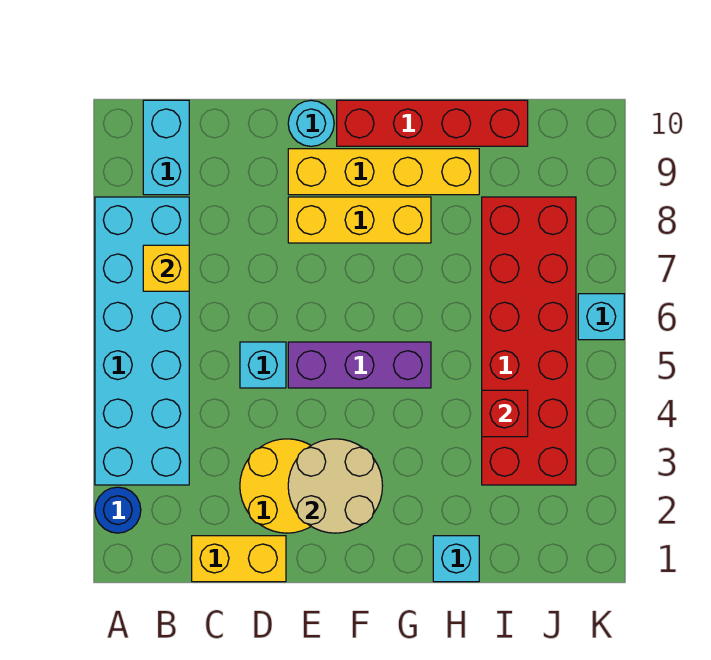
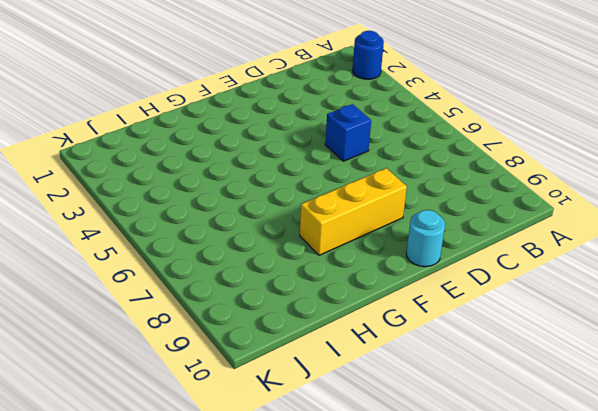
blue brick D5 level 1 -> cyan brick D5 level 1
none -> cyan brick A3:B8 level 1
none -> cyan brick B9:B10 level 1
none -> yellow brick C1:D1 level 1

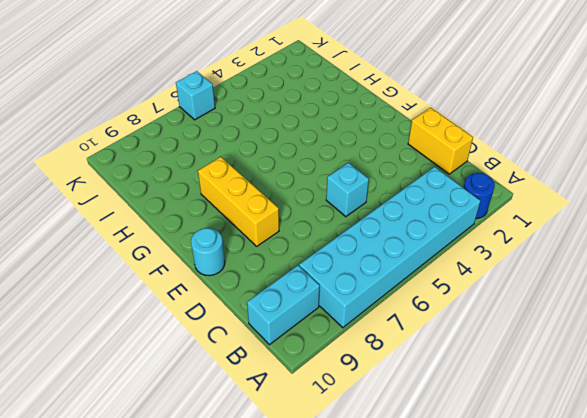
none -> yellow round brick D2:E3 level 1
none -> purple brick E5:G5 level 1
none -> yellow brick E9:H9 level 1

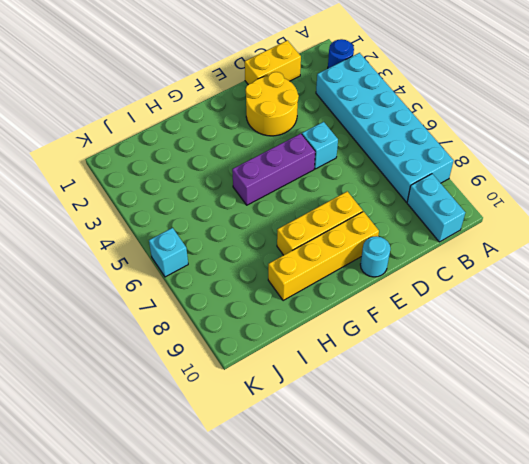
none -> red brick F10:I10 level 1
none -> cyan brick H1 level 1
none -> red brick I3:J8 level 1

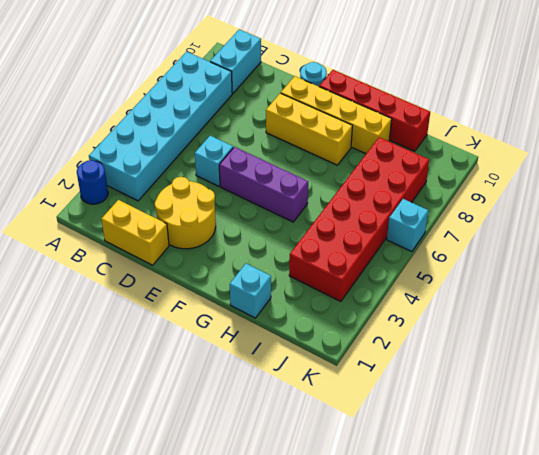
none -> yellow brick B7 level 2
none -> tan round brick E2:F3 level 2
none -> red brick I4 level 2

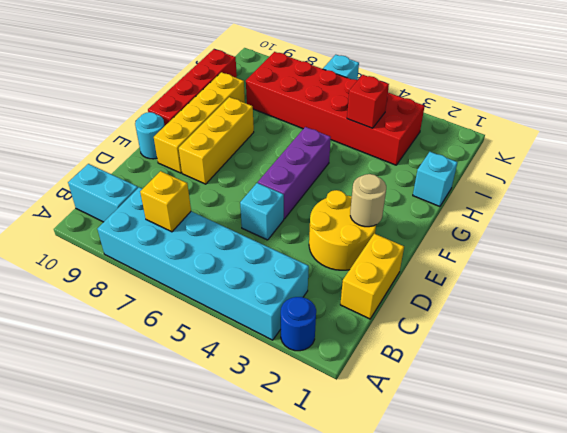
tan round brick E2 level 2 -> tan round brick E2:F3 level 2

